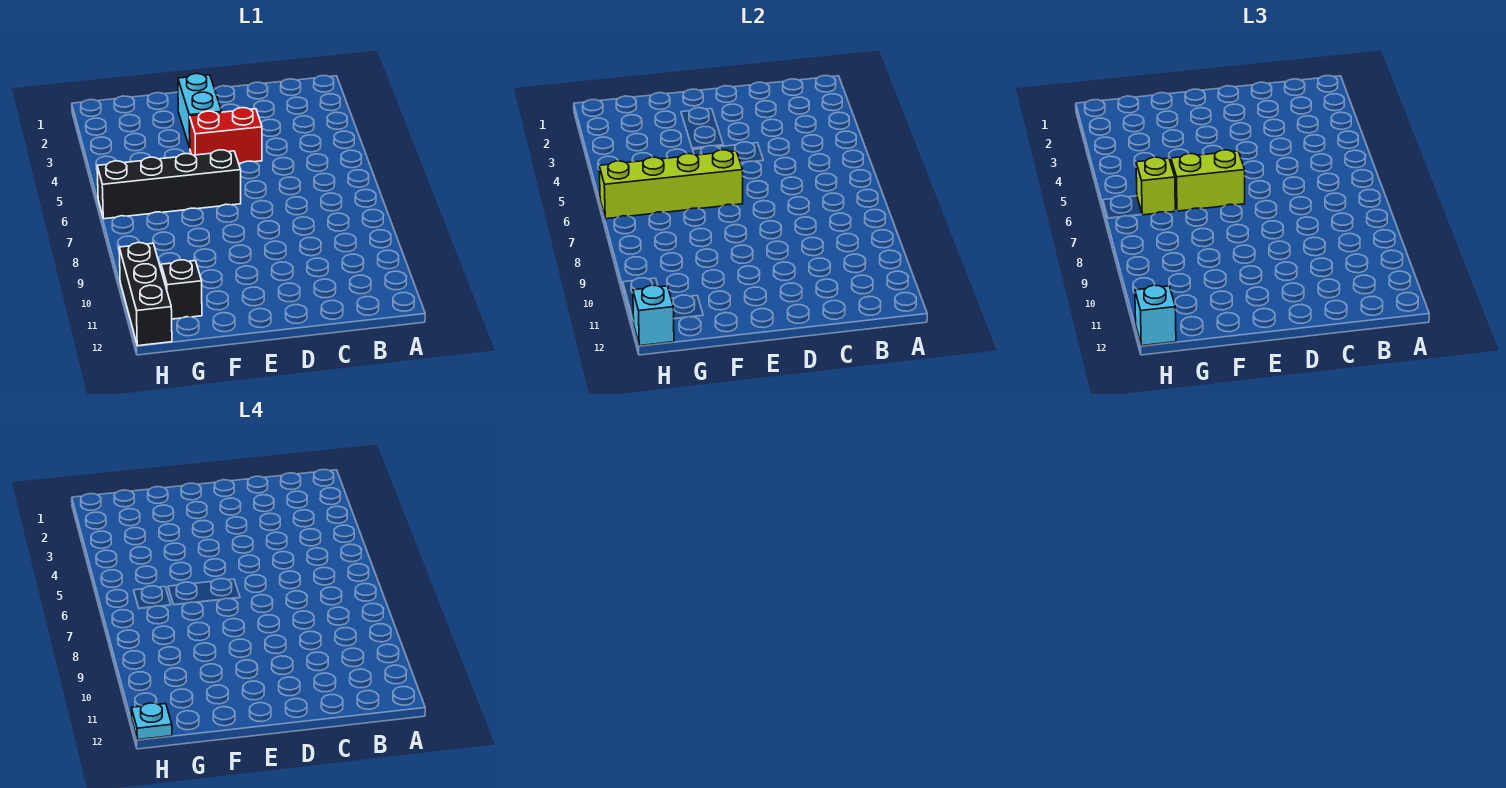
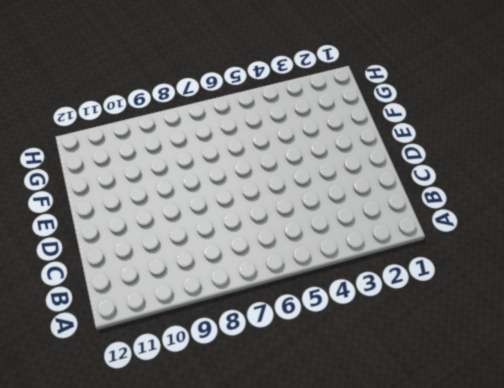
none -> red brick D4:E4 level 1
none -> cyan brick E2:E3 level 1

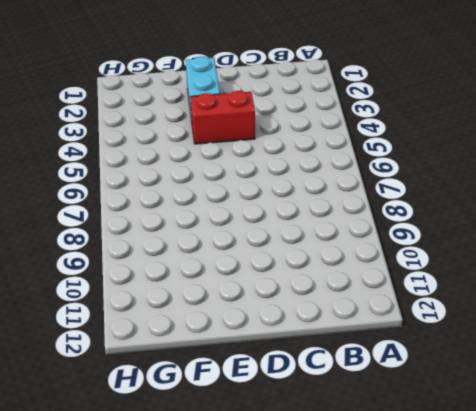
none -> black brick E6:H6 level 1
none -> black brick G11 level 1

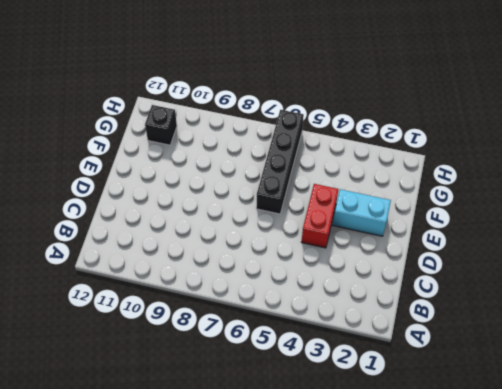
none -> black brick H10:H12 level 1
none -> lime brick E6:H6 level 2

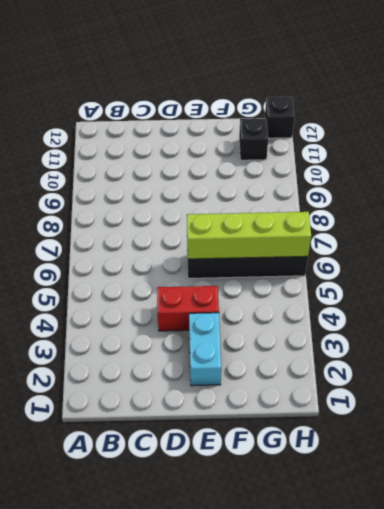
black brick H12 level 1 -> black brick H10:H12 level 1
none -> cyan brick H12 level 2
none -> lime brick E6:F6 level 3

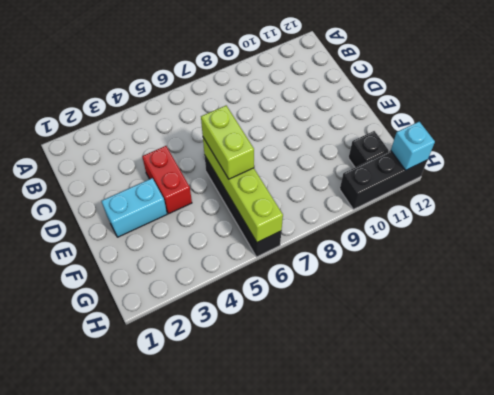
none -> lime brick G6 level 3
none -> cyan brick H12 level 3

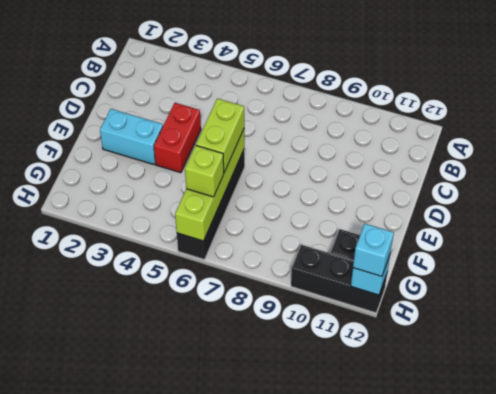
none -> cyan plate H12 level 4

